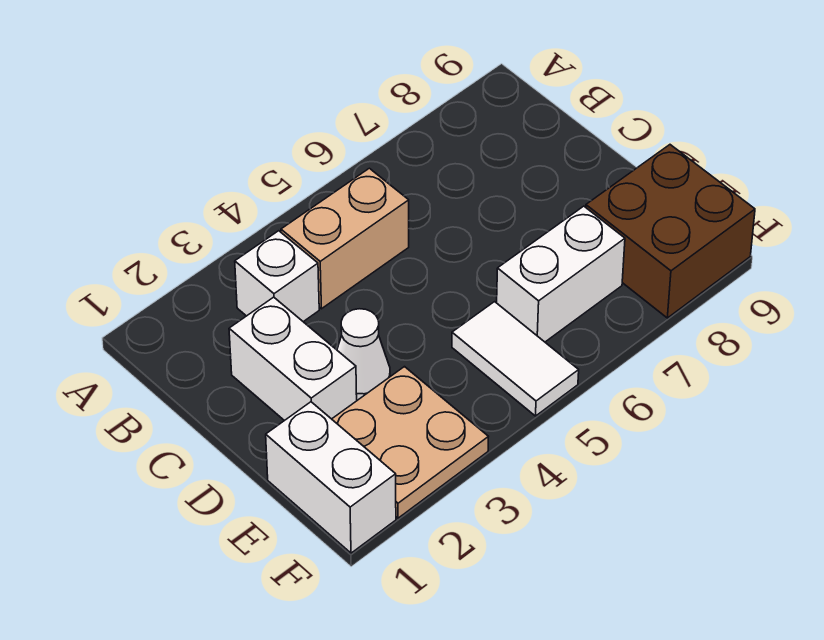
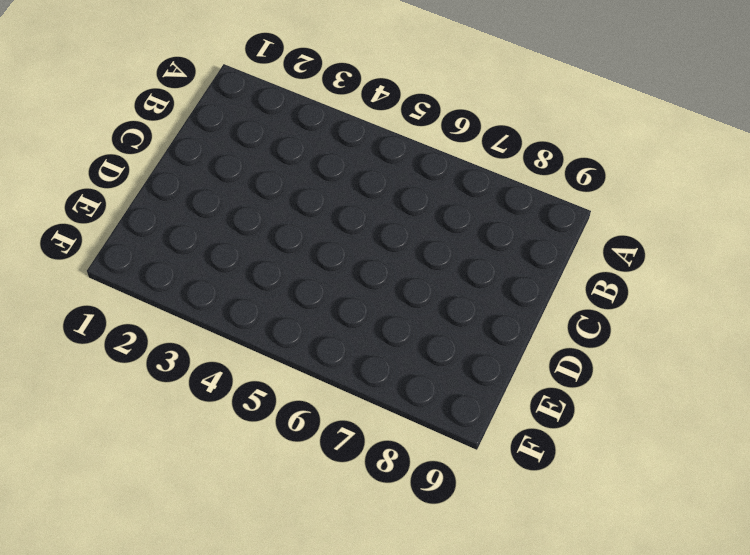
none -> white brick B3 level 1
none -> tan brick B4:B5 level 1

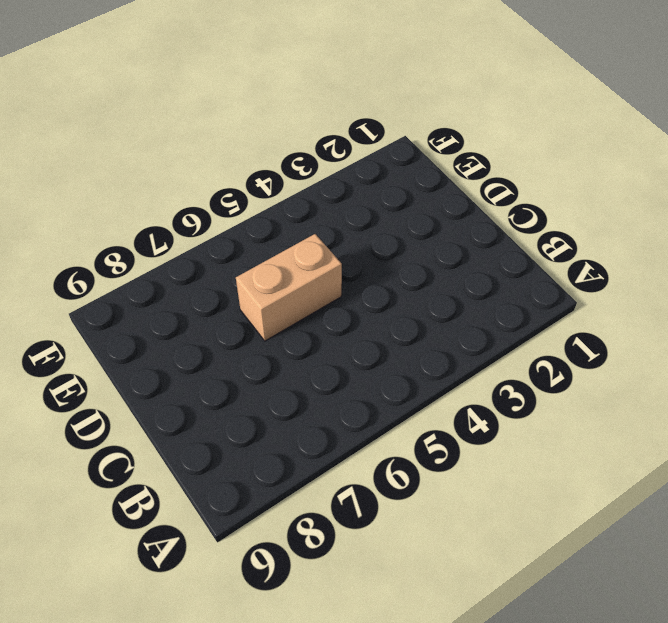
tan brick D5:D6 level 1 -> tan brick B4:B5 level 1
none -> white brick B3 level 1
none -> white brick C2:D2 level 1

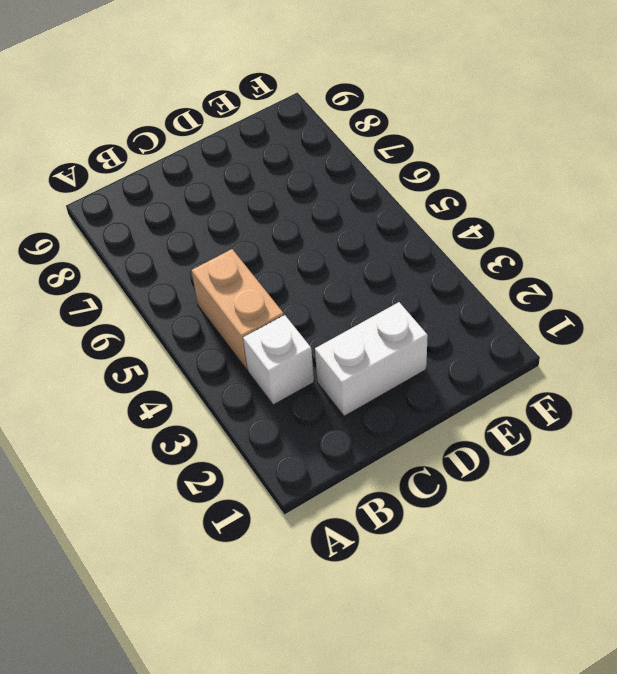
none -> white cone D3 level 1
none -> white brick E1:F1 level 1

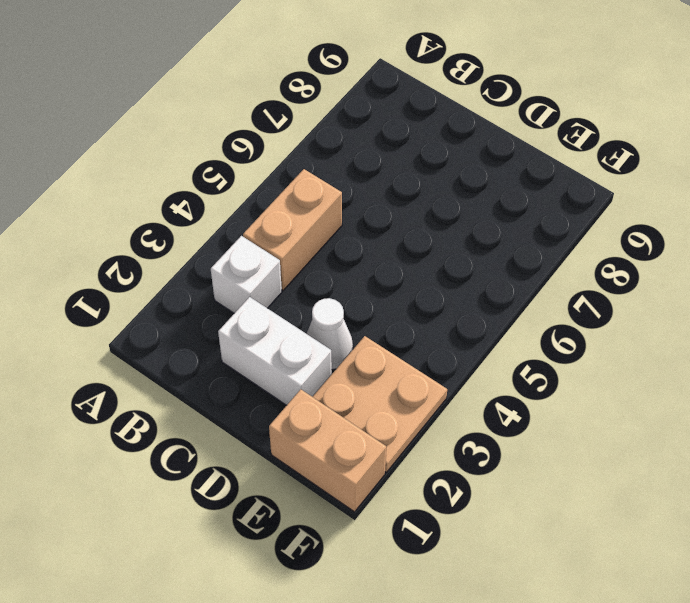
tan brick E1:F1 level 1 -> white brick E1:F1 level 1
none -> white tile E5:F5 level 1
none -> white brick E6:E7 level 1

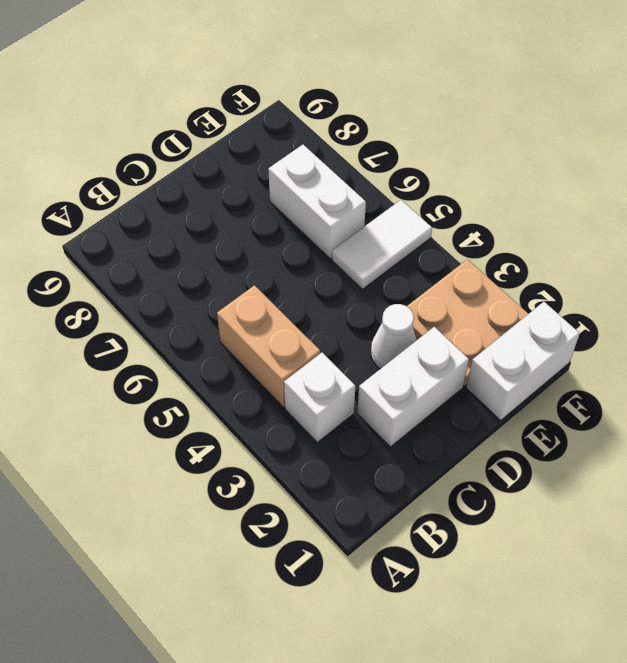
none -> brown brick E8:F9 level 1

